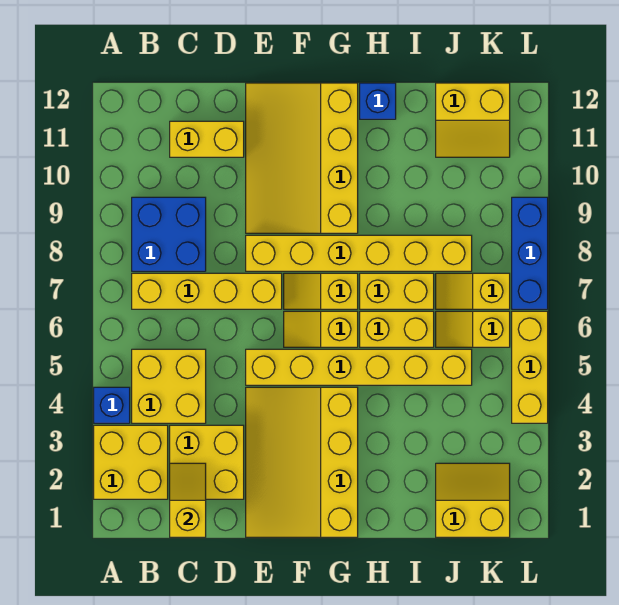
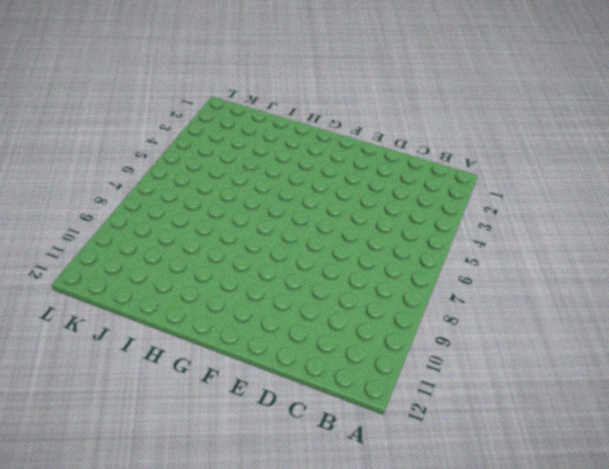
none -> yellow brick A2:B3 level 1
none -> blue brick A4 level 1
none -> yellow brick B4:C5 level 1

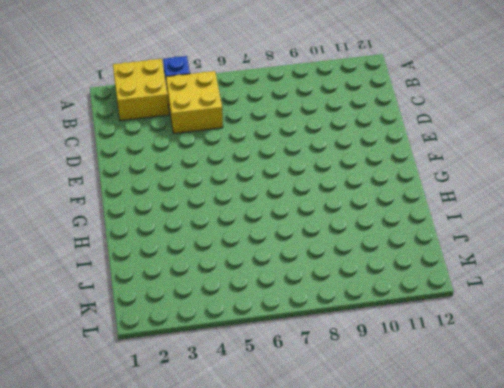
none -> yellow brick B7:E7 level 1
none -> blue brick B8:C9 level 1
none -> yellow brick C2:D3 level 1

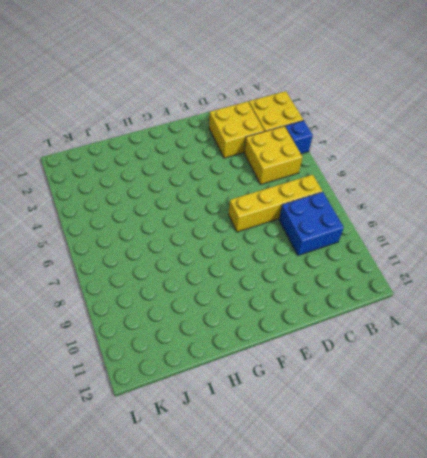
none -> yellow brick C11:D11 level 1
none -> yellow slope E1:G4 level 1 top G
none -> yellow brick E5:J5 level 1

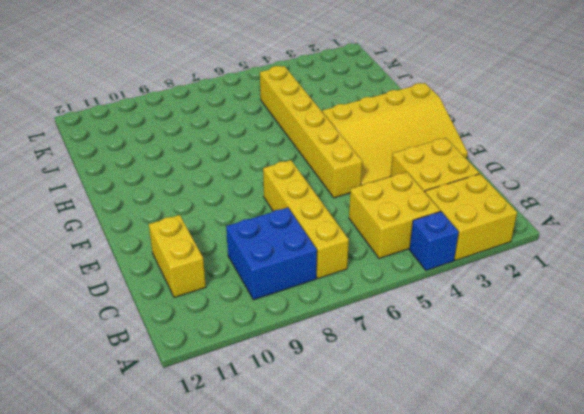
none -> yellow brick E8:J8 level 1
none -> yellow slope E9:G12 level 1 top G
none -> yellow slope F6:G6 level 1 top G

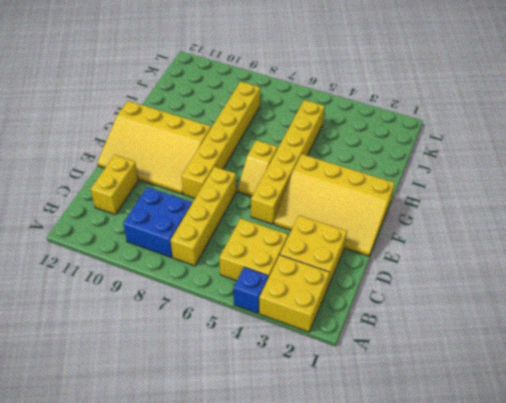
none -> yellow slope F7:G7 level 1 top G
none -> yellow brick H6:I6 level 1
none -> yellow brick H7:I7 level 1

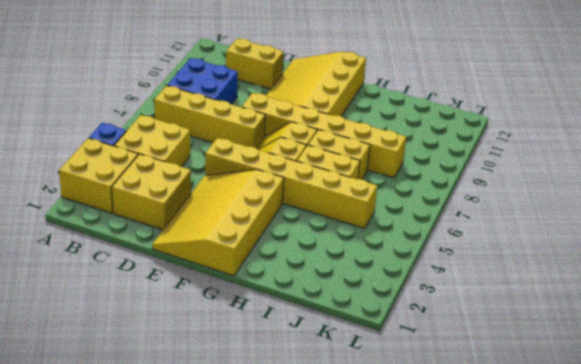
none -> blue brick H12 level 1
none -> yellow slope J1:K2 level 1 top 1
none -> yellow slope J6:K6 level 1 top K

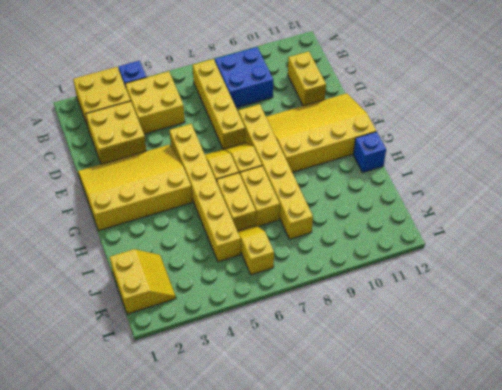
none -> yellow slope J7:K7 level 1 top K
none -> yellow slope J11:K12 level 1 top 12
none -> yellow brick L4:L6 level 1

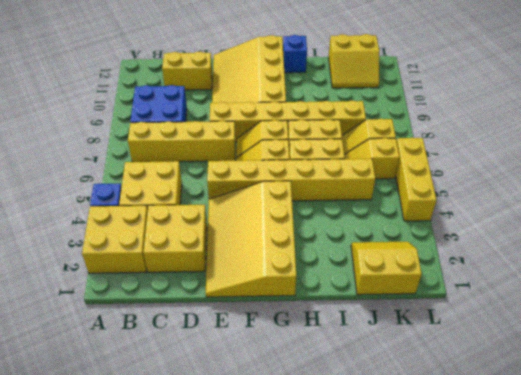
none -> blue brick L7:L9 level 1
none -> yellow slope C1:C2 level 2 top 1

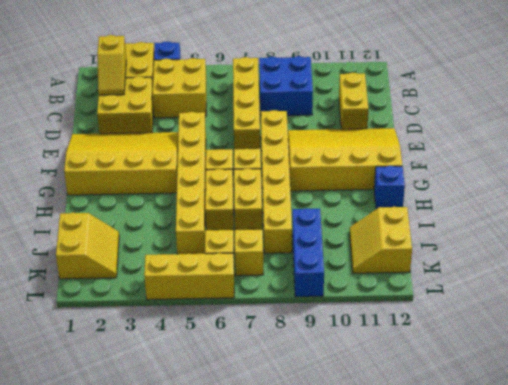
yellow slope B2:C2 level 2 top B -> yellow slope C1:C2 level 2 top 1
blue brick J9:L9 level 1 -> blue brick L7:L9 level 1

